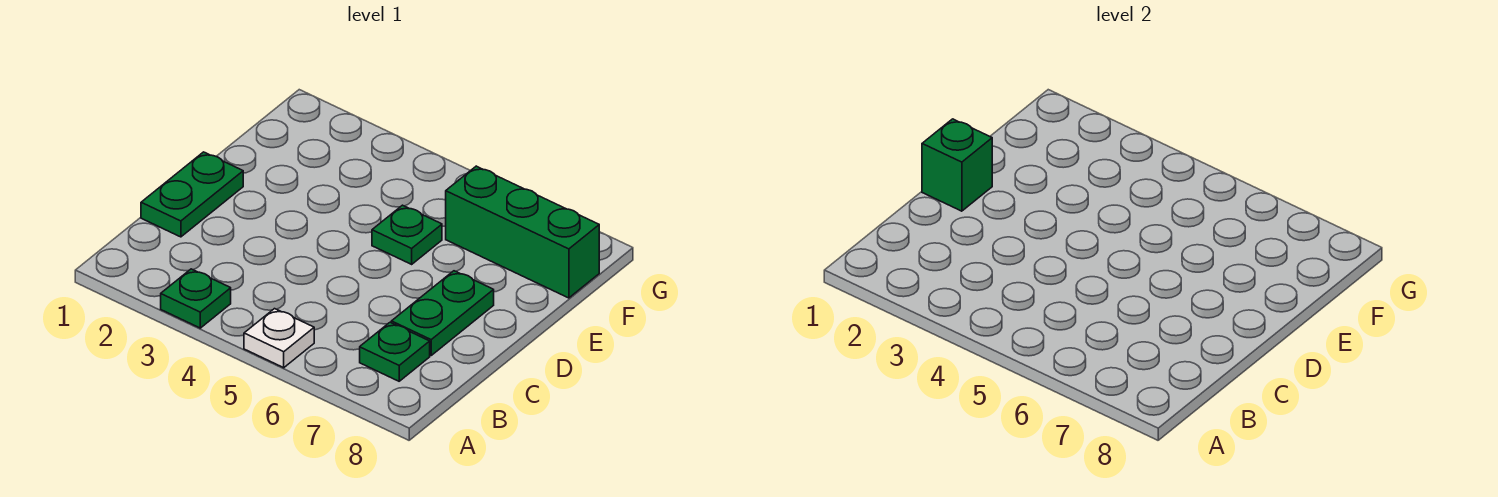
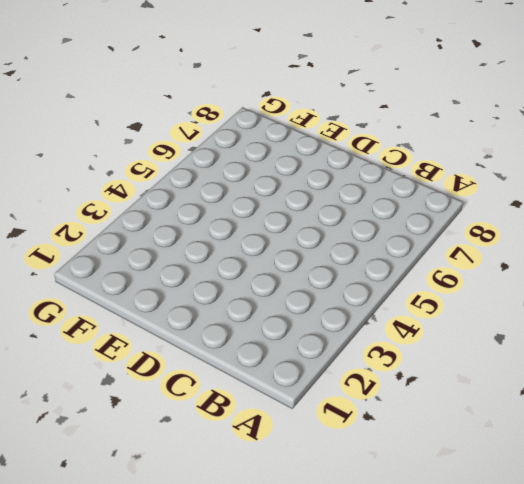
none -> green plate A3 level 1
none -> white plate A5 level 1

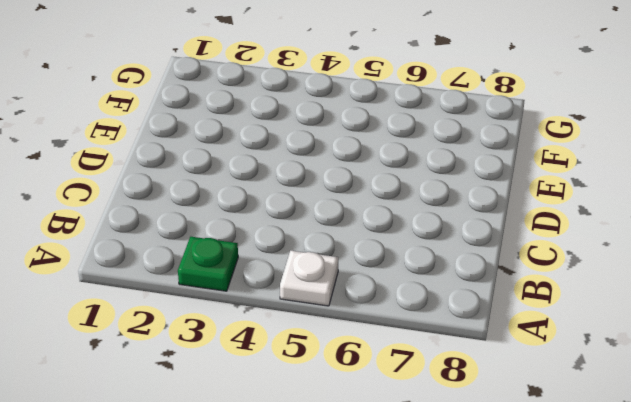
none -> green plate B7 level 1
none -> green plate C1:D1 level 1

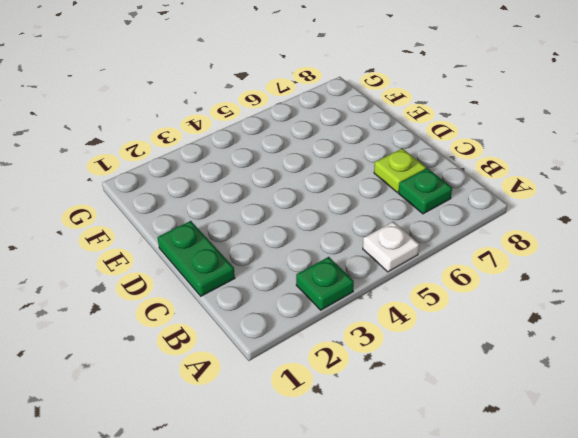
lime plate C7 level 1 -> green plate C7:D7 level 1
none -> green plate E5 level 1
none -> green brick F6:F8 level 1

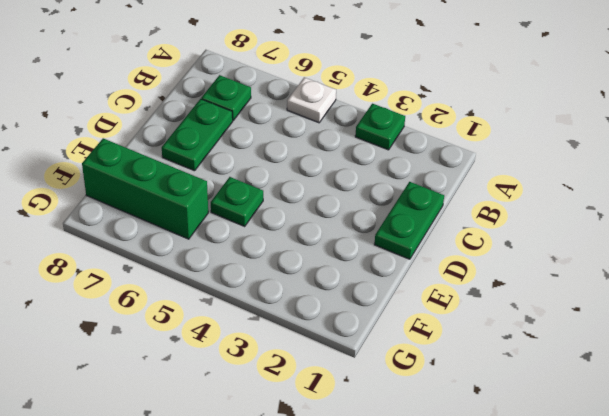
none -> green brick D1 level 2

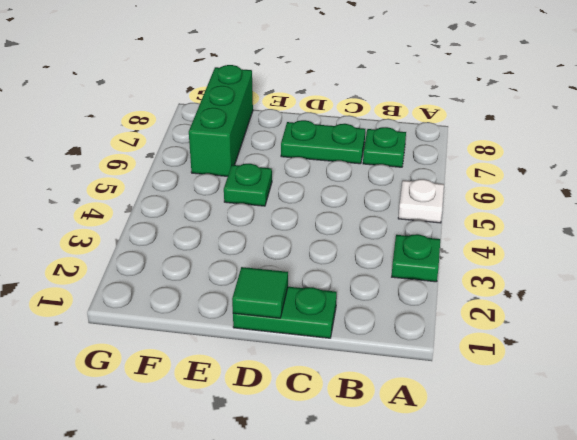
green tile D1 level 2 -> green brick D1 level 2

